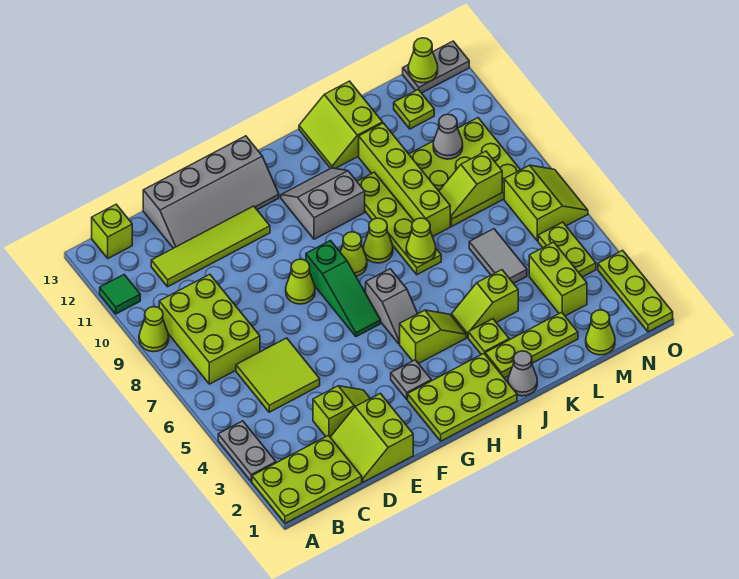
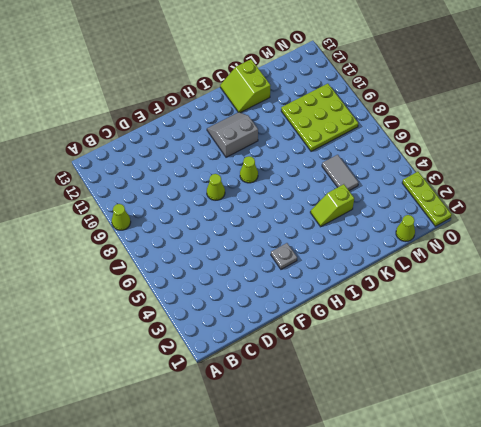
none -> lime plate A1:C2 level 1
none -> grey plate A3:A4 level 1
none -> green tile A11 level 1
none -> lime brick B7:C9 level 1

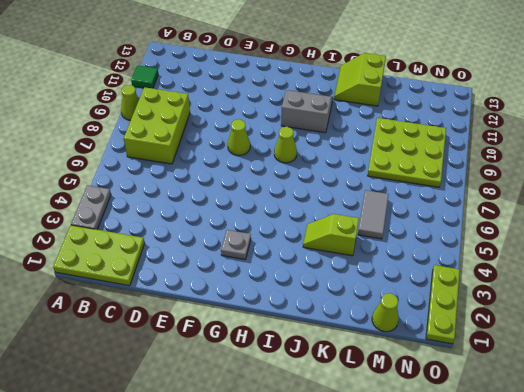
none -> lime brick B13 level 1
none -> lime tile C5:D6 level 1
none -> lime tile C11:F11 level 1
none -> lime slope D1:E2 level 1 top E

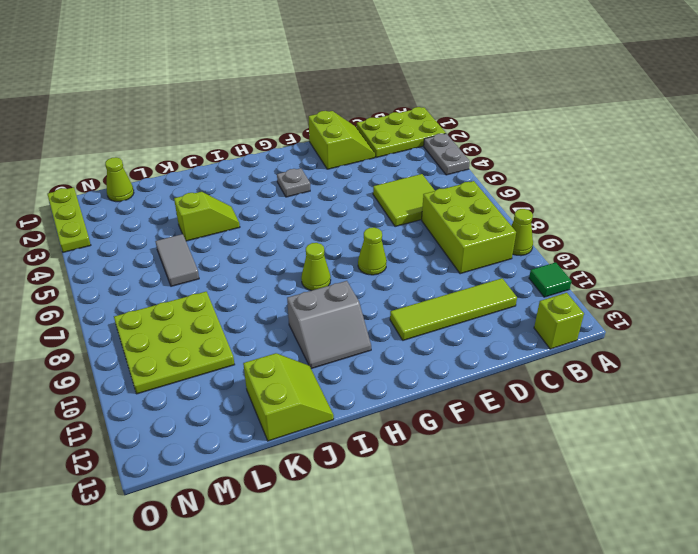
none -> lime slope D3:E3 level 1 top D
none -> grey slope D12:G13 level 1 top 13
none -> lime plate G1:I2 level 1
none -> green slope G6:G8 level 1 top 8

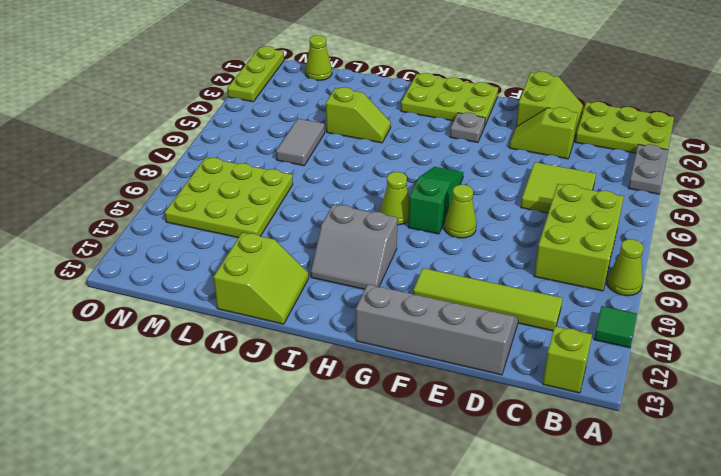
none -> lime slope H4:I4 level 1 top H
none -> grey slope H5:H6 level 1 top 6
none -> lime cone I8 level 1
none -> grey cone J1 level 1

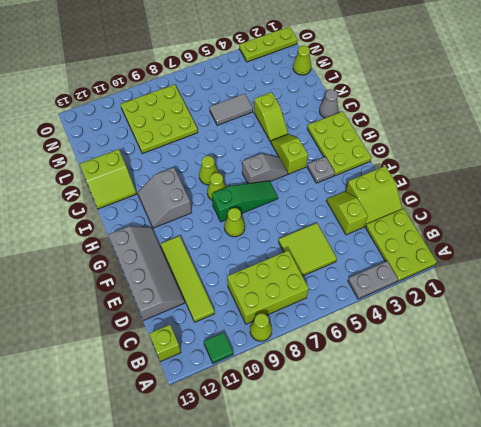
none -> lime plate J2:L2 level 1
none -> lime plate J3 level 1
none -> lime plate J7:J10 level 1
none -> lime brick K8:K11 level 1

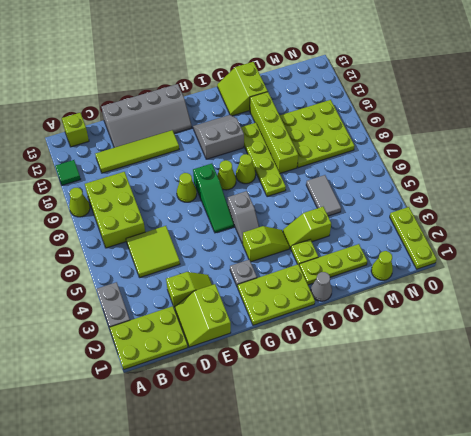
none -> lime brick M3:M4 level 1
none -> lime plate M12 level 1
none -> lime plate N4:N5 level 1
none -> lime slope N6:O7 level 1 top N

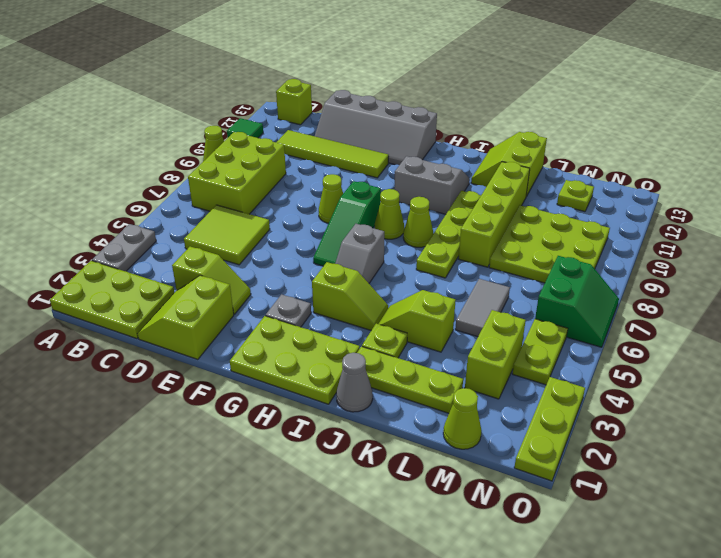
green slope N6:O7 level 1 top N -> lime slope N6:O7 level 1 top N
none -> grey plate N13:O13 level 1
none -> lime cone J7 level 2
none -> lime slope L8:M8 level 2 top M
none -> grey cone M10 level 2

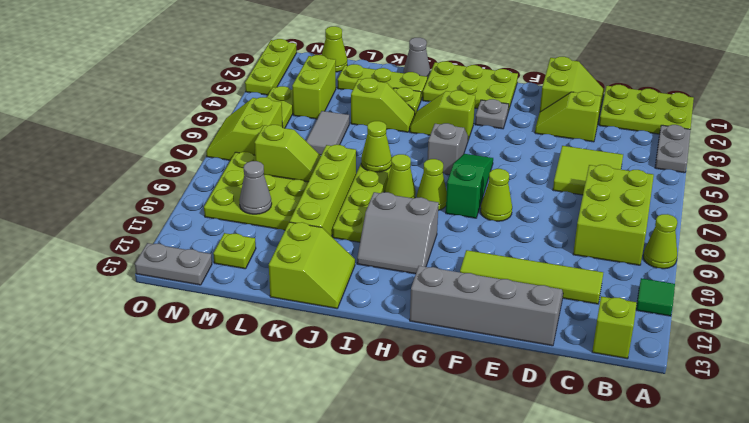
none -> lime cone N13 level 2

